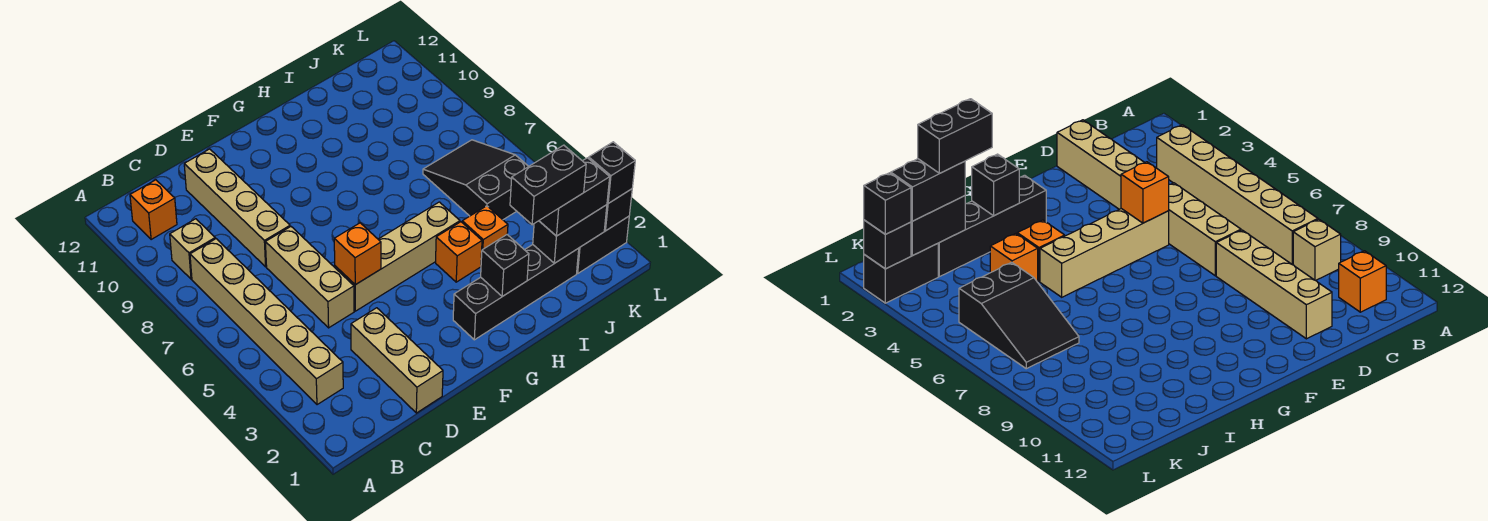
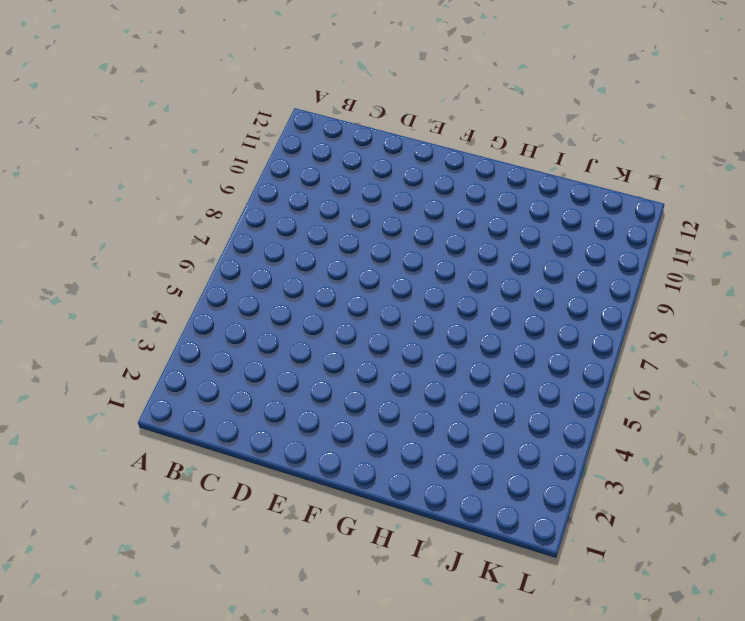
none -> tan brick B3:B8 level 1
none -> tan brick B9 level 1
none -> orange brick B11 level 1

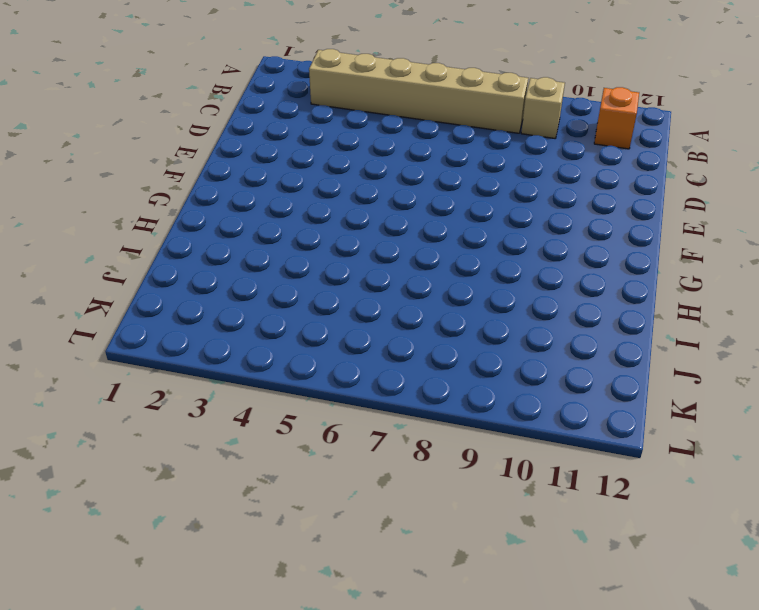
none -> tan brick D1:D3 level 1
none -> tan brick D5:D7 level 1
none -> tan brick D8:D11 level 1

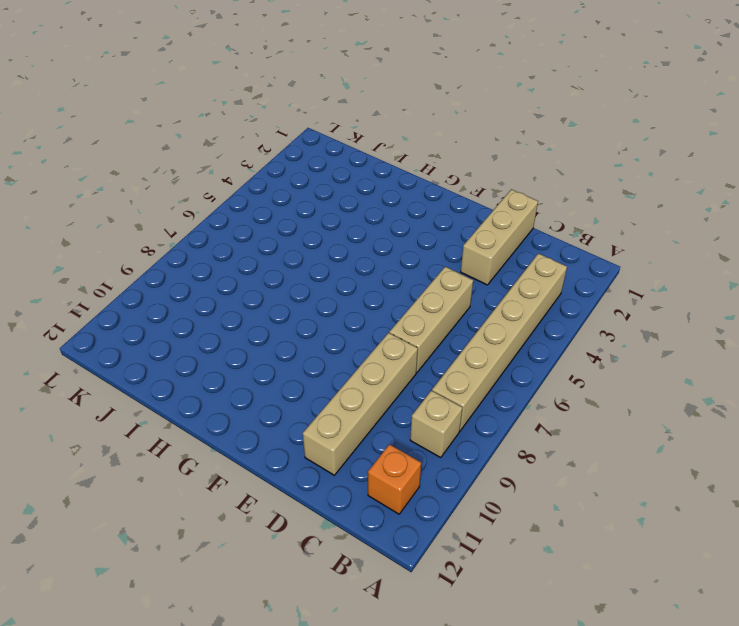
none -> tan brick E5:H5 level 1
none -> black brick G2:J2 level 1
none -> orange brick H4 level 1

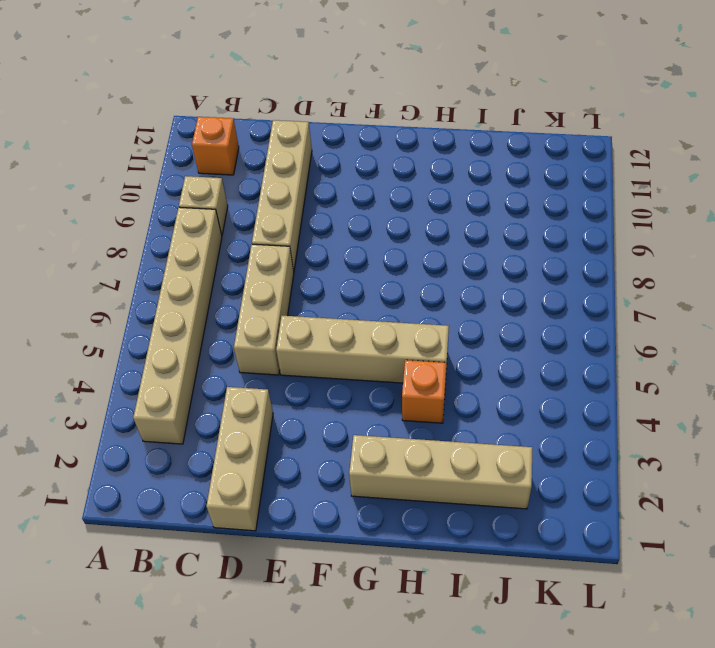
tan brick G2:J2 level 1 -> black brick G2:J2 level 1
none -> orange brick I4 level 1
none -> black slope J5:K7 level 1 top 5
none -> black brick K2:L2 level 1

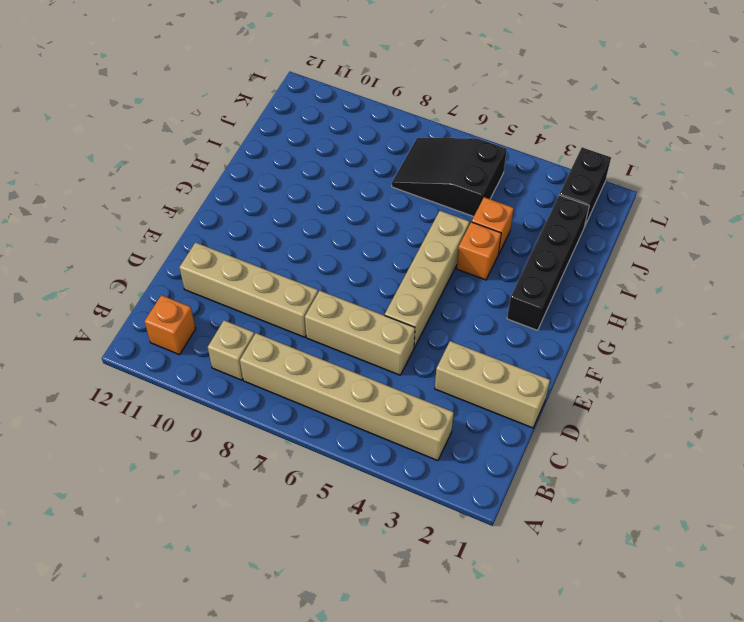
none -> orange brick E5 level 2
none -> black brick H2 level 2
none -> black brick J2:K2 level 2

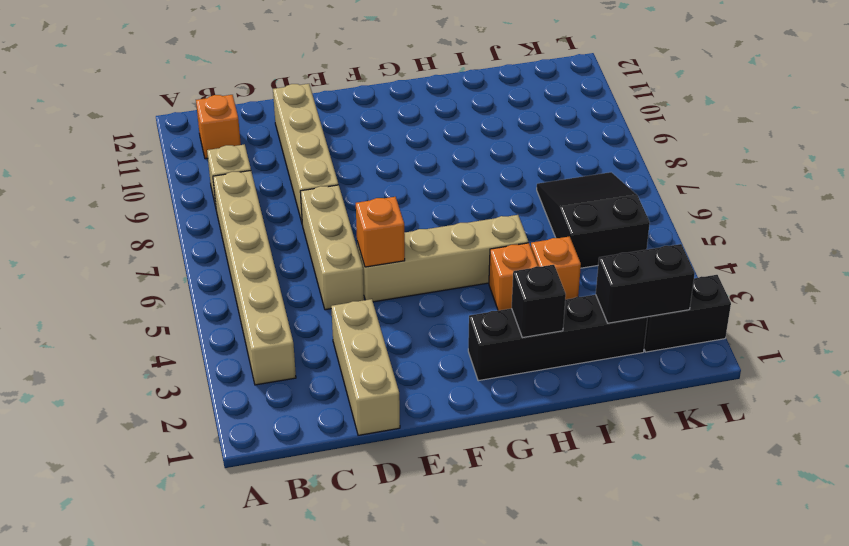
none -> black brick L2 level 2
none -> black brick J2:K2 level 3
none -> black brick L2 level 3

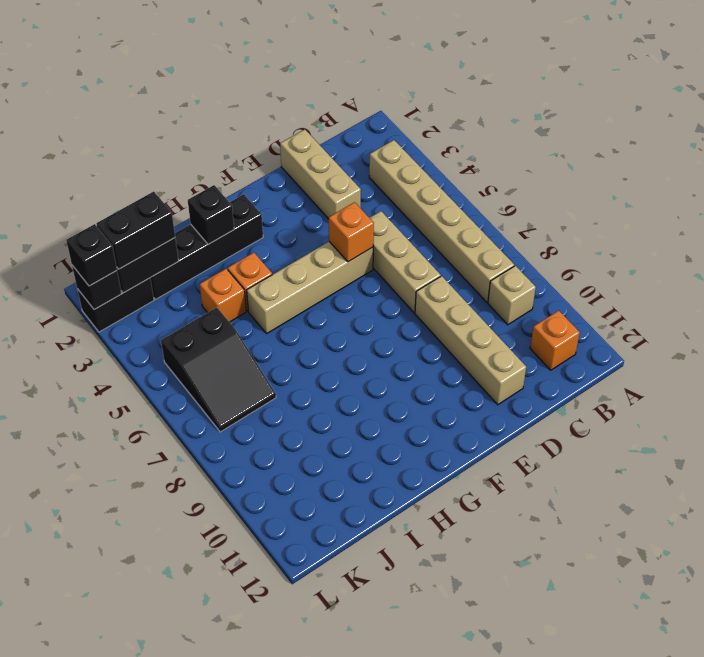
none -> black brick I2:J2 level 4

